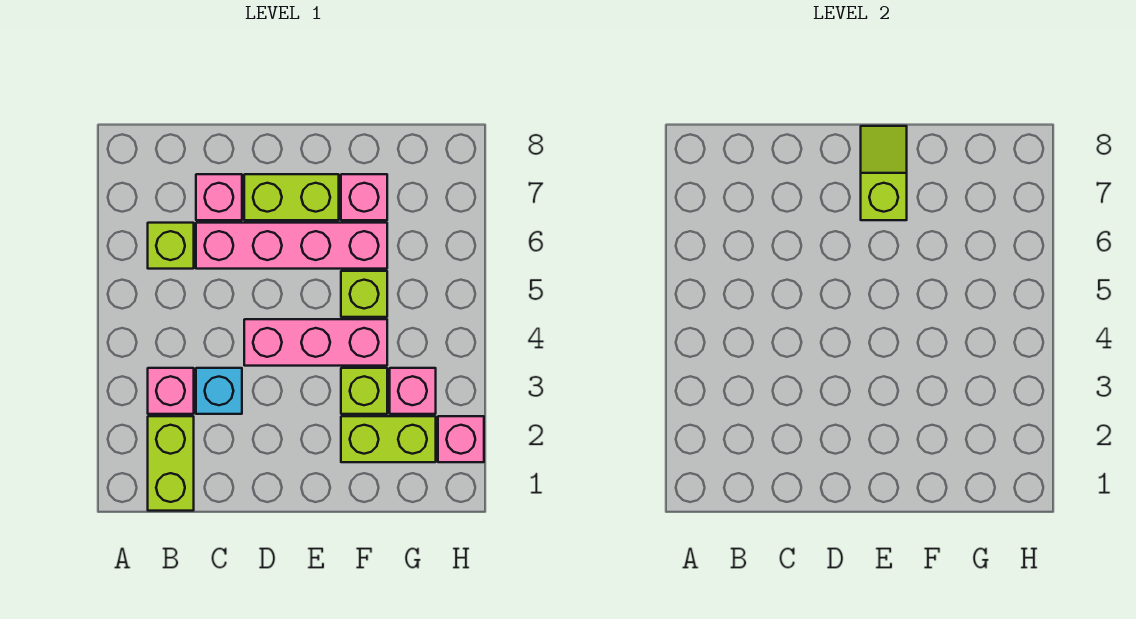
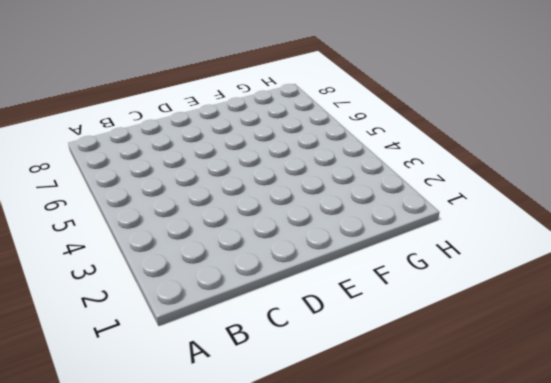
none -> lime brick B1:B2 level 1
none -> pink brick B3 level 1
none -> lime brick B6 level 1

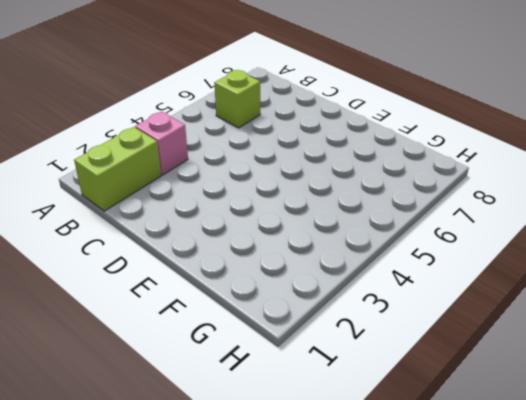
none -> cyan brick C3 level 1
none -> pink brick C6:F6 level 1
none -> pink brick C7 level 1

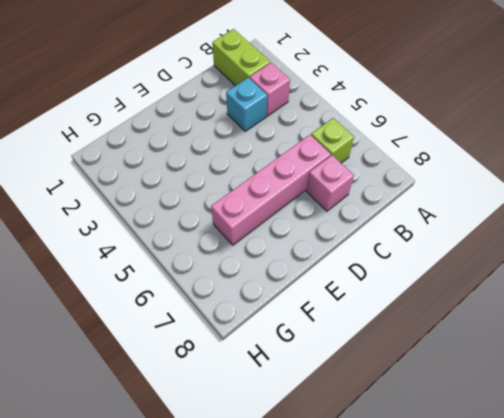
none -> pink brick D4:F4 level 1
none -> lime brick D7:E7 level 1
none -> lime brick F2:G2 level 1

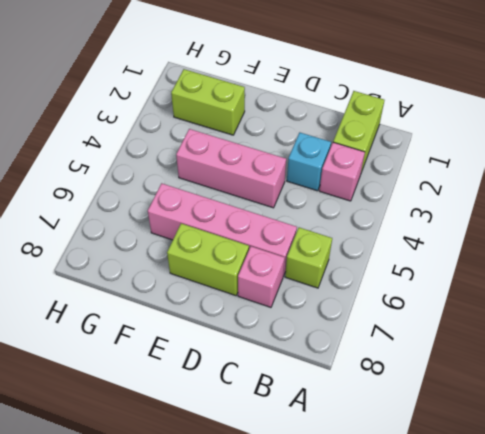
none -> lime brick F3 level 1
none -> lime brick F5 level 1
none -> pink brick F7 level 1

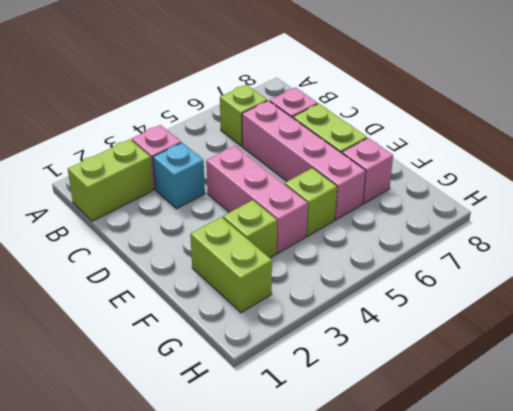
none -> pink brick G3 level 1
none -> pink brick H2 level 1
none -> lime slope E7:E8 level 2 top 7

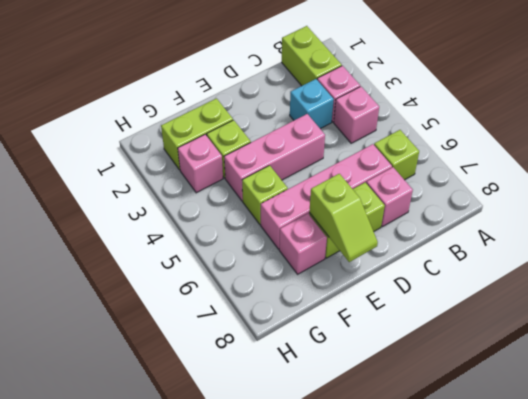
pink brick B4 level 1 -> pink brick H2 level 1

